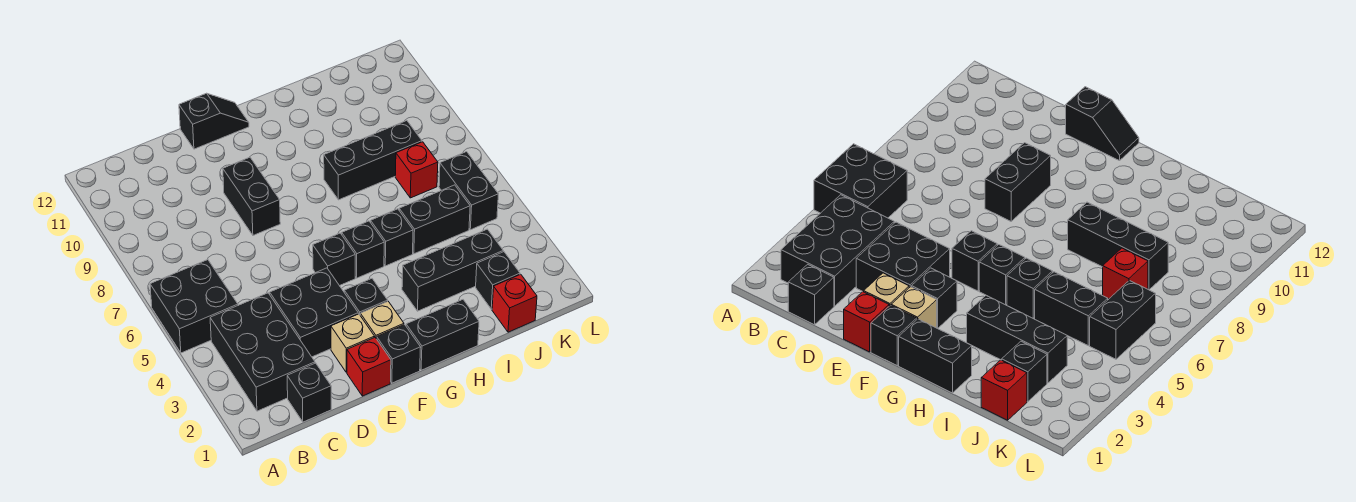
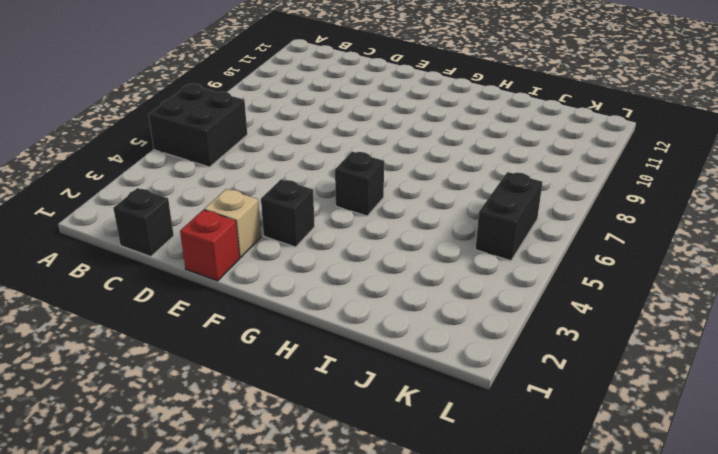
none -> black brick B2:C4 level 1
none -> black brick D3:E4 level 1
none -> black brick E8:E9 level 1

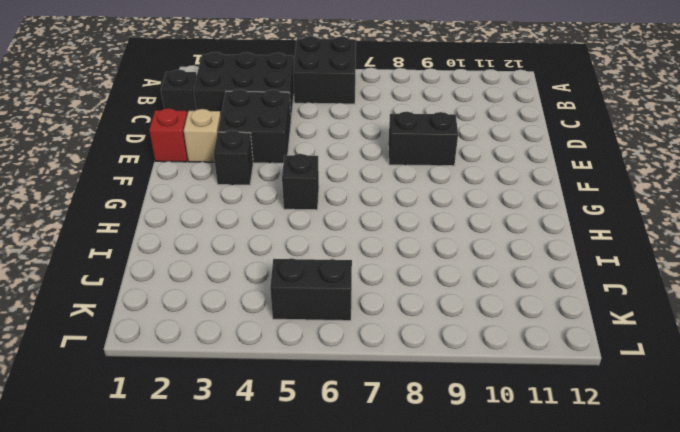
none -> black slope E12:F12 level 1 top E
none -> black brick F1 level 1
none -> tan brick F2 level 1

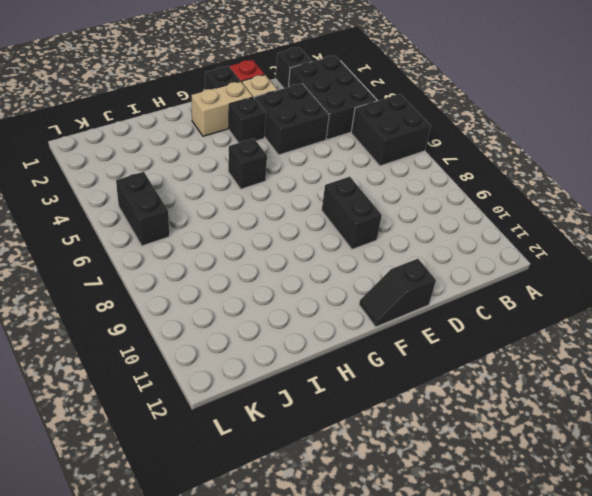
tan brick F2:G2 level 1 -> tan brick F2 level 1
none -> black brick F5 level 1
none -> black brick G1:H1 level 1
none -> black brick H3:J3 level 1

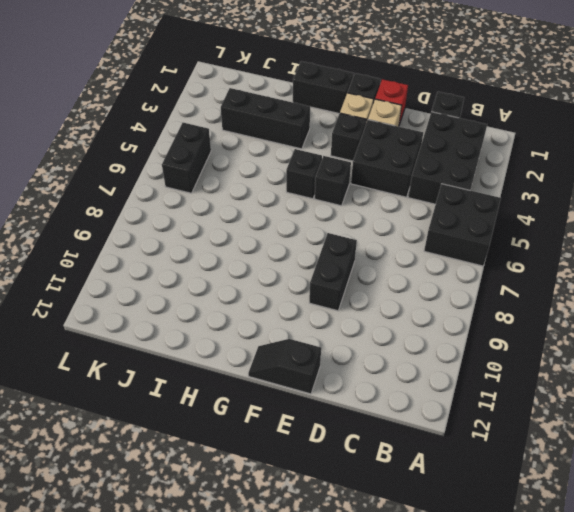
none -> black brick H5 level 1
none -> black brick H8:J8 level 1
none -> black brick I5:J5 level 1

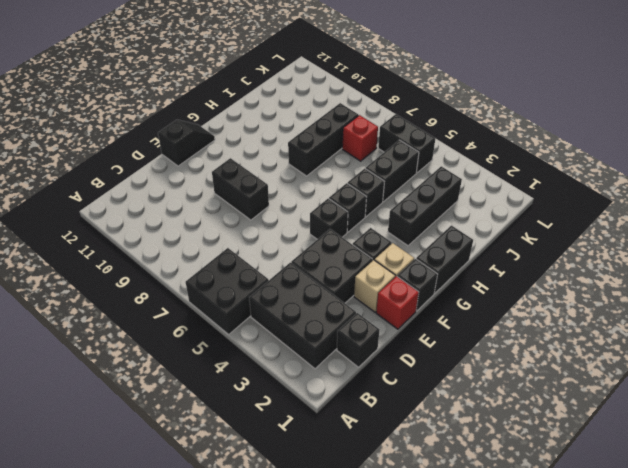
none -> red brick J1 level 1
none -> black brick J2 level 1

